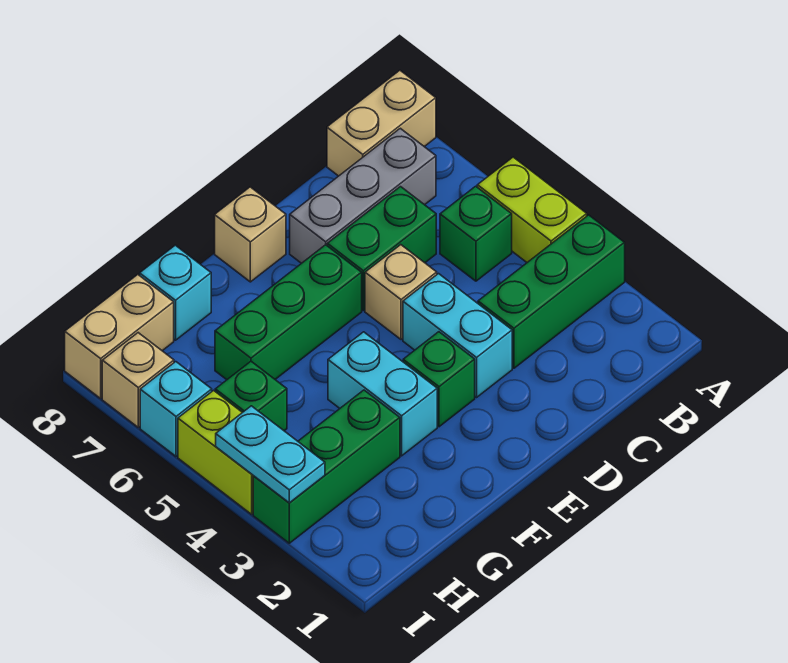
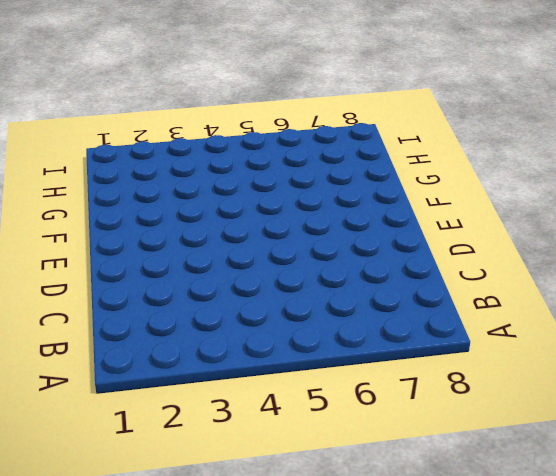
none -> green brick A3:C3 level 1
none -> lime brick A4:A5 level 1
none -> tan brick A8:B8 level 1

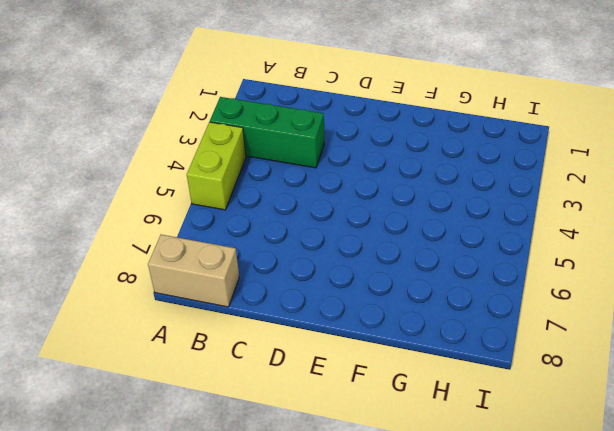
none -> green brick B5 level 1
none -> grey brick B7:D7 level 1
none -> green brick C6:D6 level 1

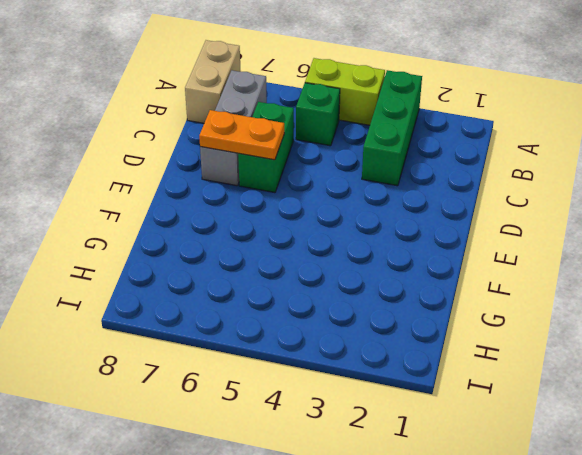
orange plate D6:D7 level 2 -> none
none -> cyan brick D3:D4 level 1
none -> tan brick D5 level 1
none -> green brick E3 level 1

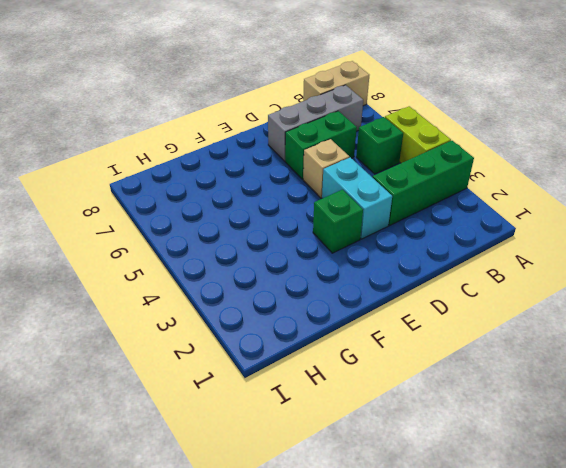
none -> green brick E6:G6 level 1
none -> tan brick E8 level 1
none -> cyan brick F3:F4 level 1

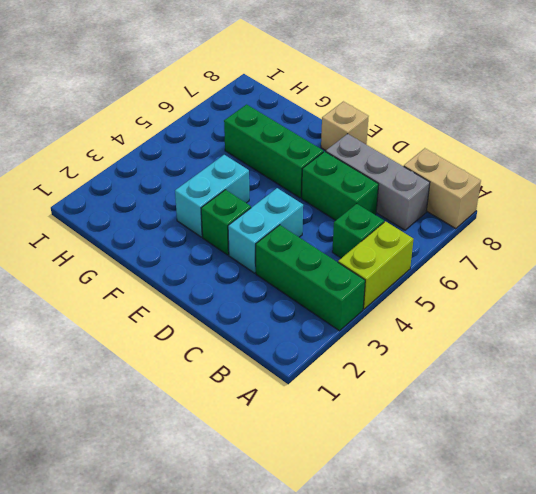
none -> tan brick D5 level 1
none -> green brick G3:I3 level 1
none -> cyan brick G8 level 1

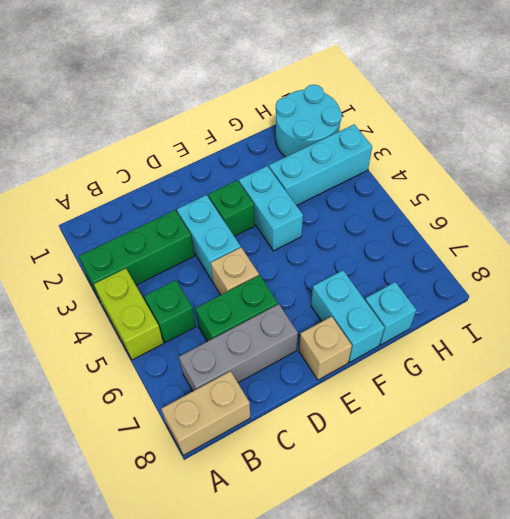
cyan brick F7:F8 level 1 -> none
cyan brick G3:I3 level 1 -> green brick G3:I3 level 1
cyan round brick H1:I2 level 1 -> none
none -> green brick E6:G6 level 1
none -> green brick H5 level 1
none -> tan brick H8:I8 level 1

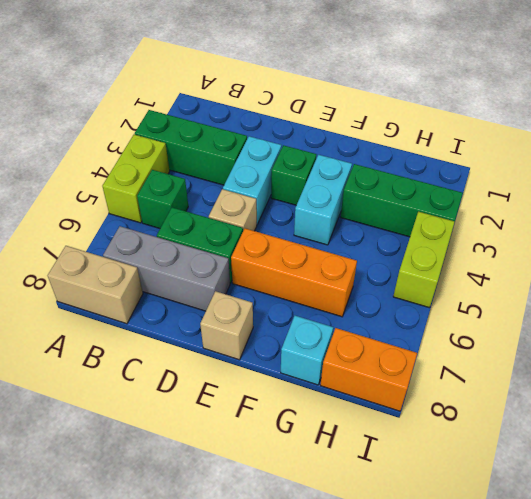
orange brick E6:G6 level 1 -> green brick E6:G6 level 1
orange brick H8:I8 level 1 -> tan brick H8:I8 level 1
none -> green brick H5 level 1
none -> cyan brick I6 level 1
none -> tan brick I7 level 1

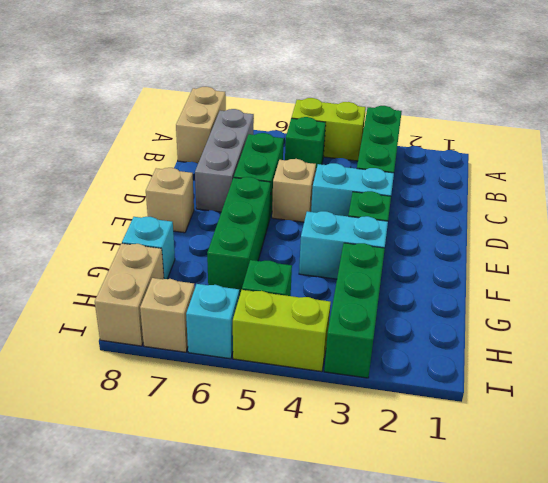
none -> cyan plate I3:I4 level 2

